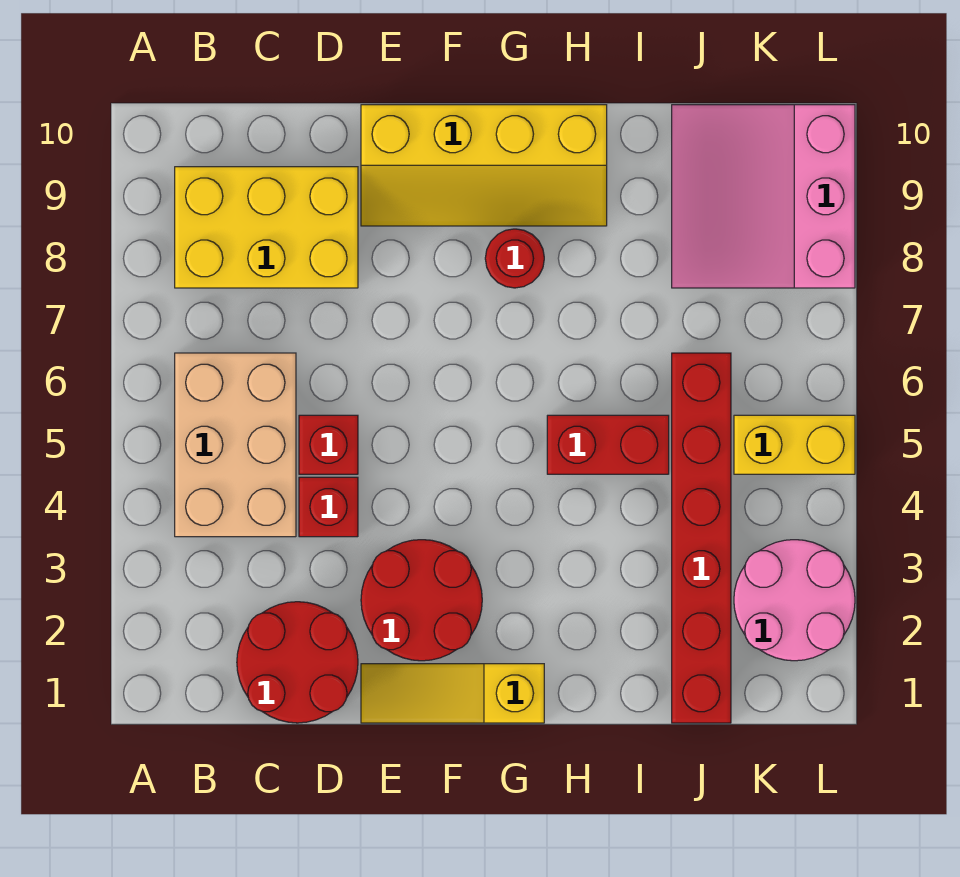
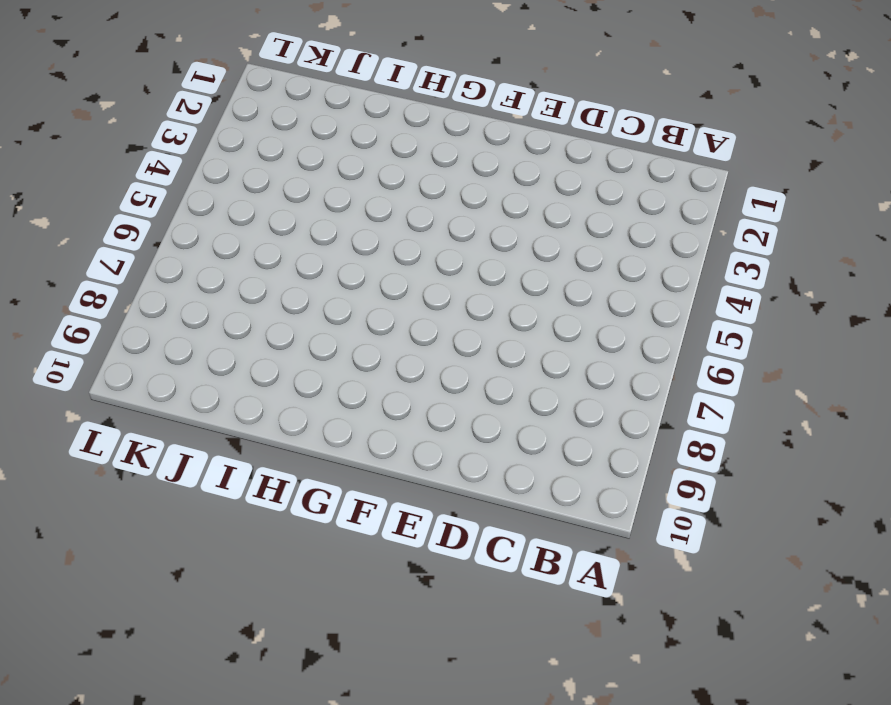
none -> tan brick B4:C6 level 1
none -> yellow brick B8:D9 level 1
none -> red round brick C1:D2 level 1

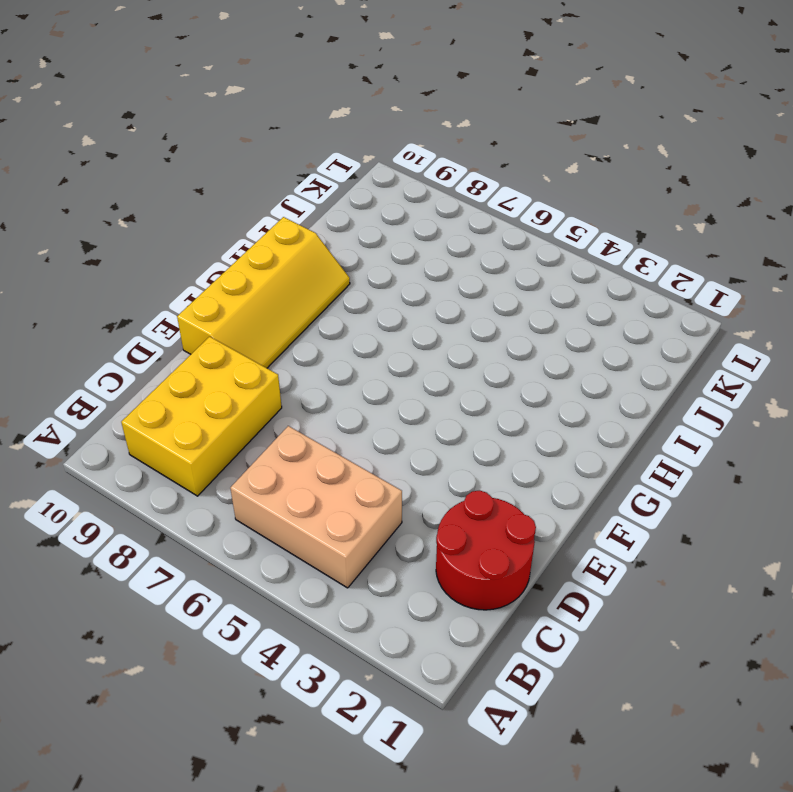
none -> red brick D4 level 1
none -> red brick D5 level 1
none -> yellow slope E1:G1 level 1 top G

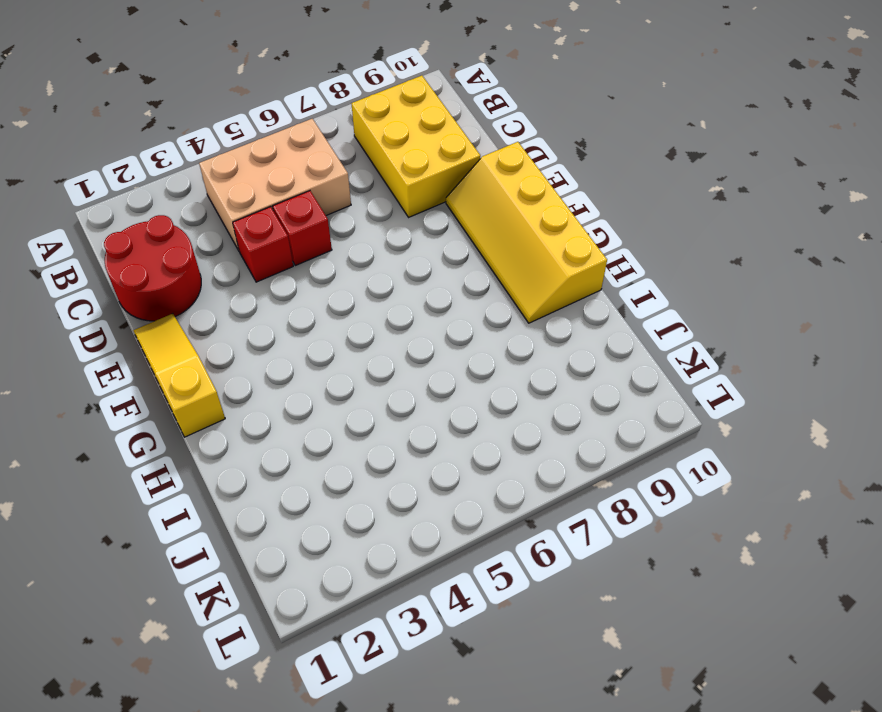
none -> red round brick E2:F3 level 1
none -> red round brick G8 level 1
none -> red brick H5:I5 level 1

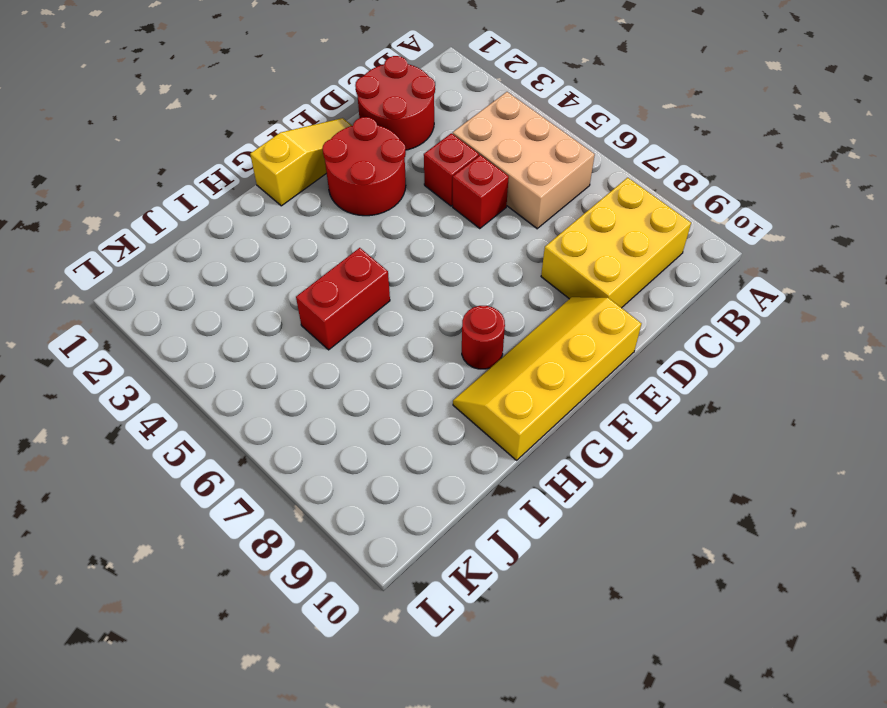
none -> red brick J1:J6 level 1
none -> pink slope J8:L10 level 1 top L
none -> pink round brick K2:L3 level 1

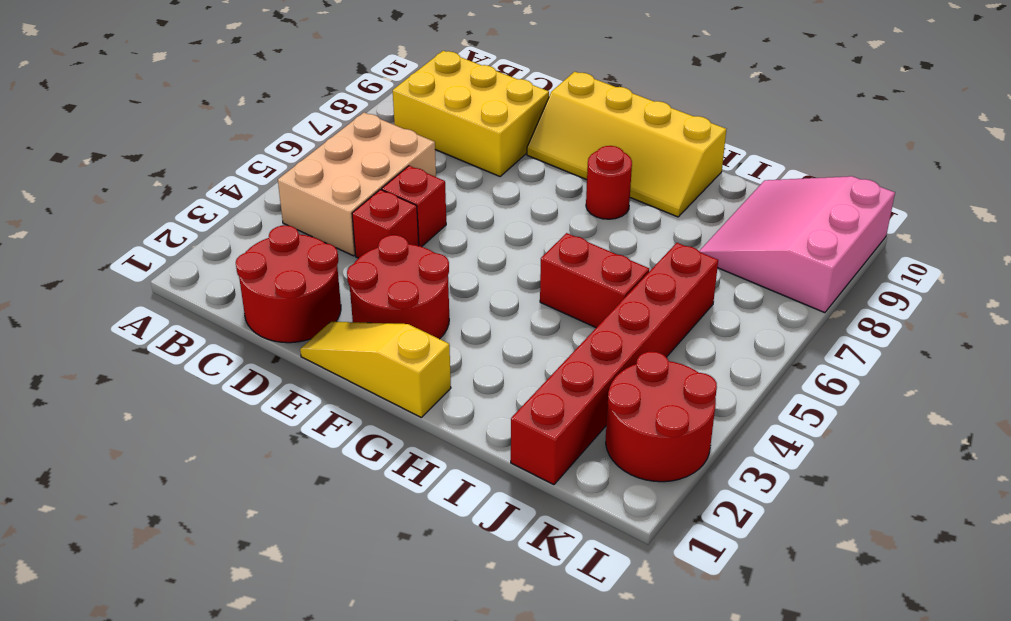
red round brick K2:L3 level 1 -> pink round brick K2:L3 level 1
none -> yellow brick K5:L5 level 1

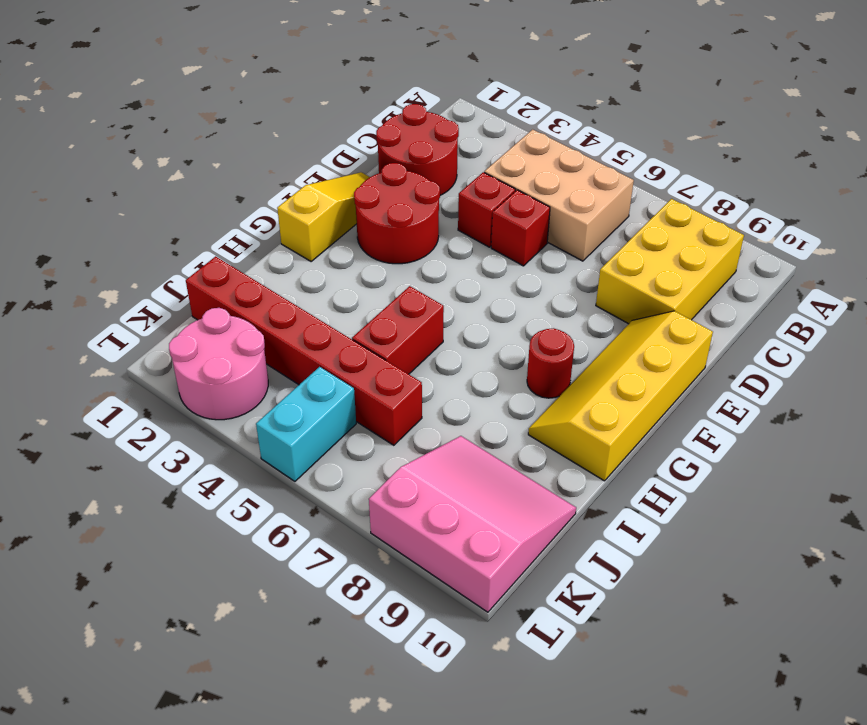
cyan brick K5:L5 level 1 -> yellow brick K5:L5 level 1

